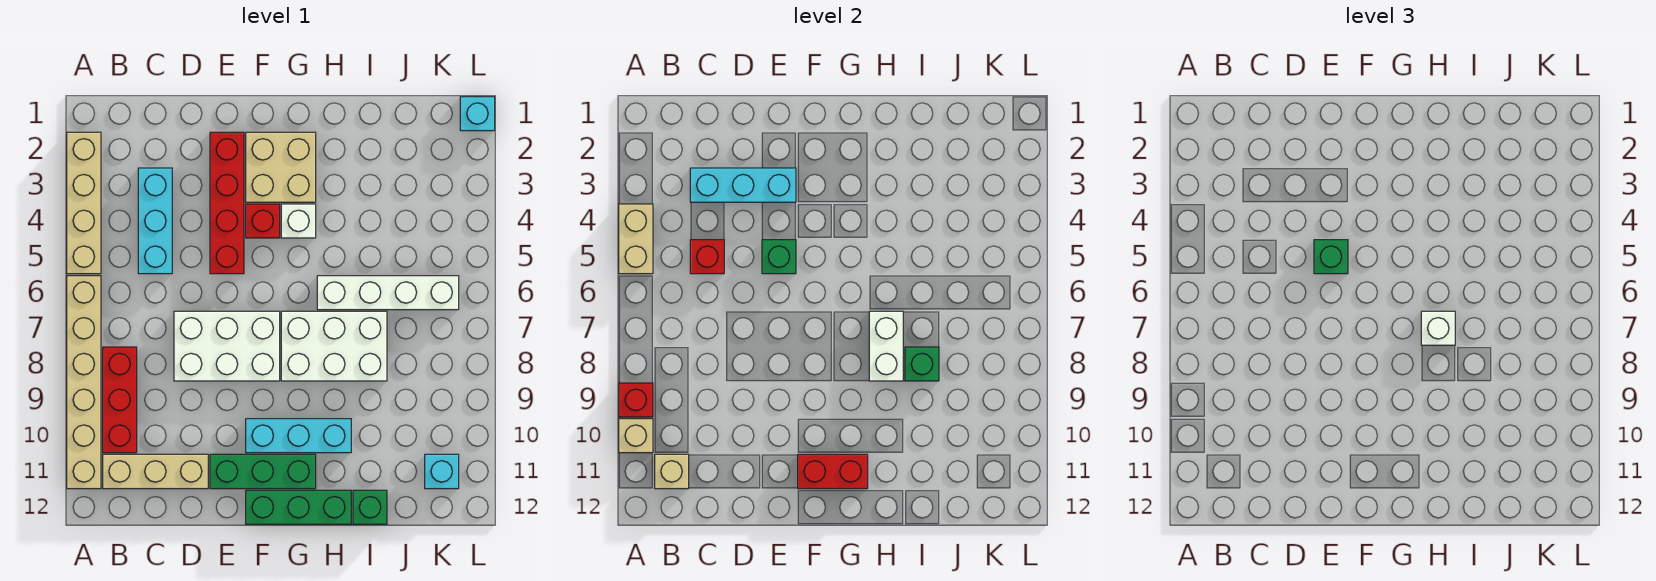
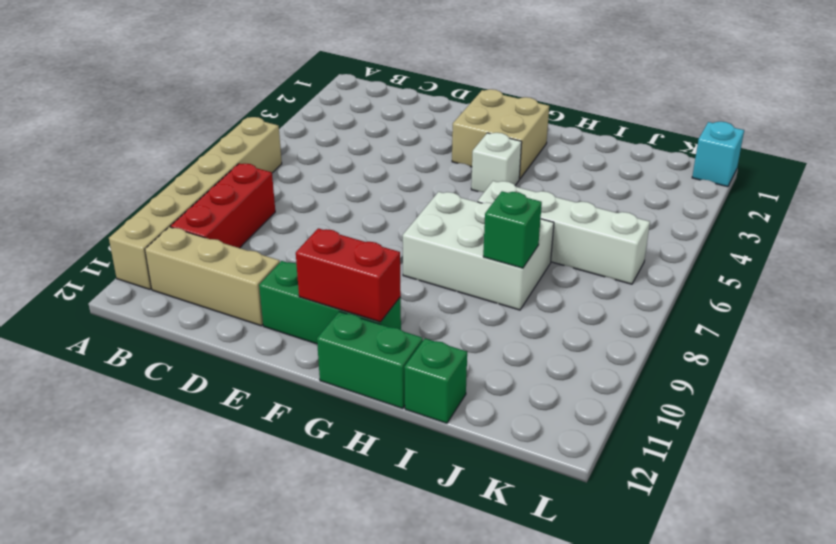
green brick G12:H12 level 1 -> green brick F12:H12 level 1
none -> tan brick A2:A5 level 1
none -> cyan brick C3:C5 level 1
none -> white brick D7:F8 level 1
none -> red brick E2:E5 level 1

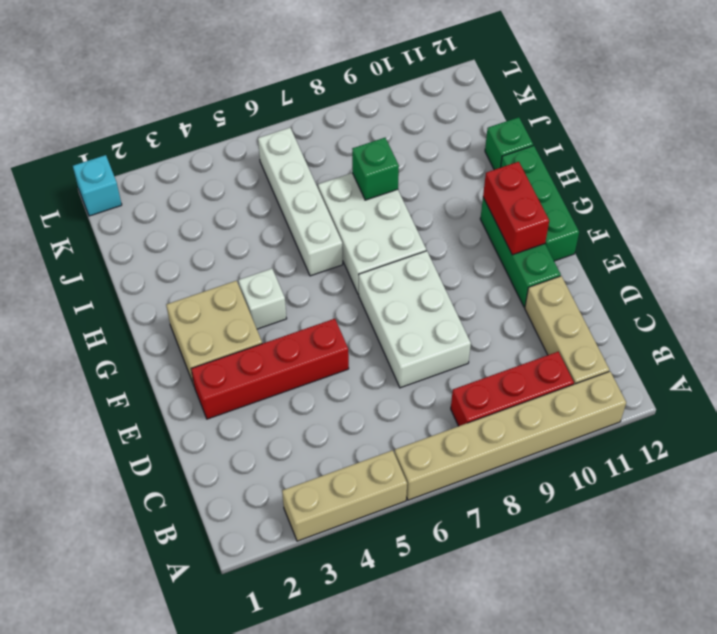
tan brick A3:A5 level 1 -> tan brick A2:A5 level 1
none -> cyan brick C3:C5 level 1
none -> red brick F4 level 1
none -> cyan brick F10:H10 level 1
none -> cyan brick K11 level 1

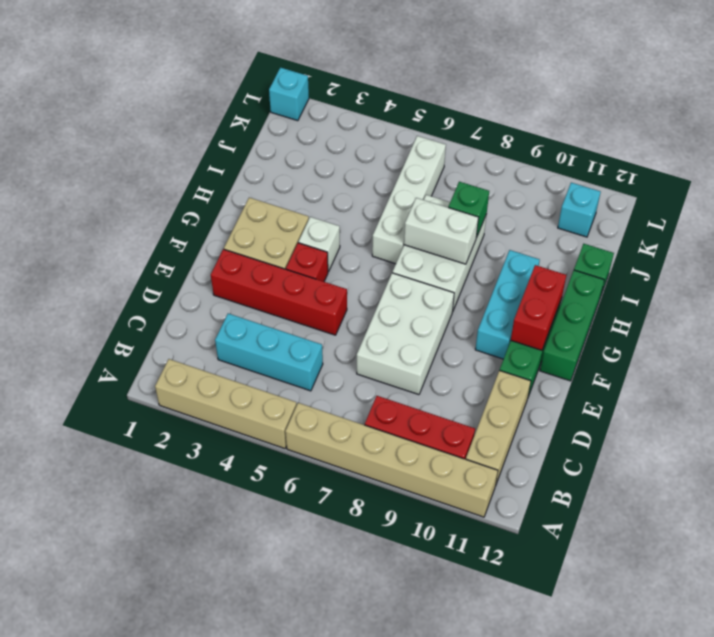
none -> tan brick A4:A5 level 2
none -> red brick A9 level 2
none -> tan brick A10 level 2
none -> tan brick B11 level 2

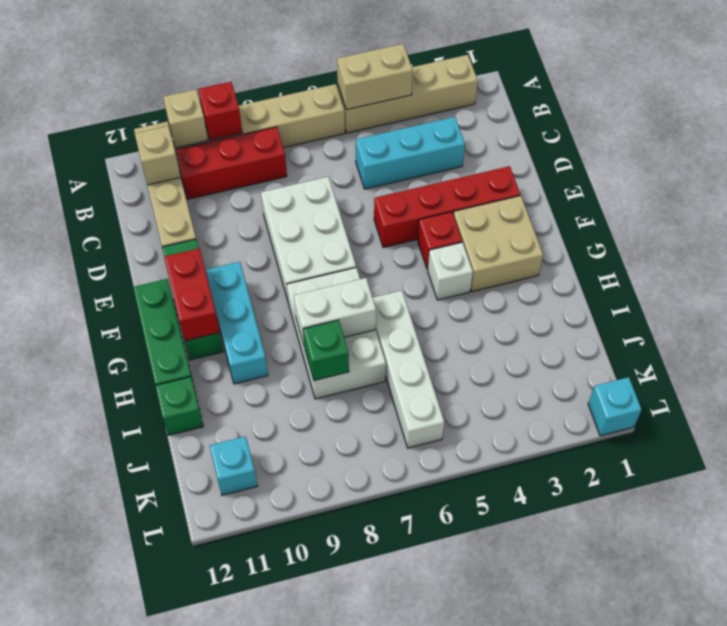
none -> cyan brick C3:E3 level 2
none -> red brick C5 level 2
none -> green brick E5 level 2
none -> green brick E5 level 3

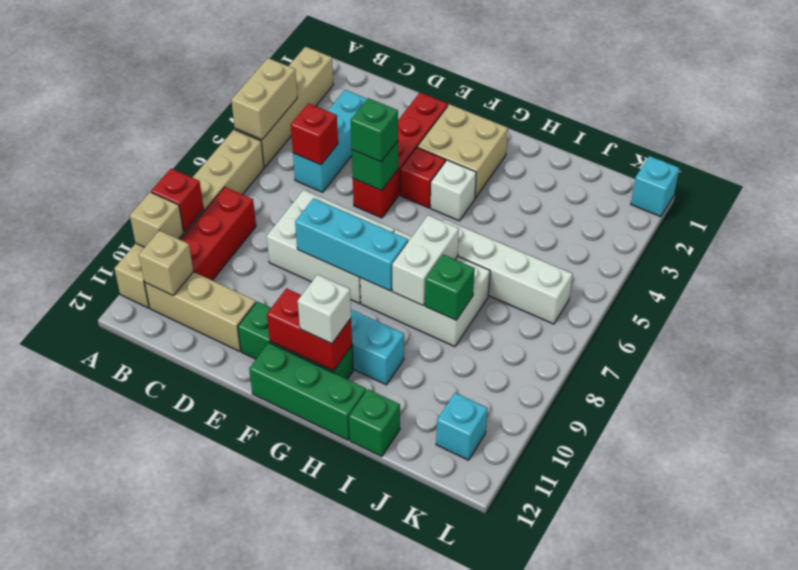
cyan brick E8:G8 level 2 -> cyan brick C3:E3 level 2
white brick G11 level 3 -> white brick H7 level 3

